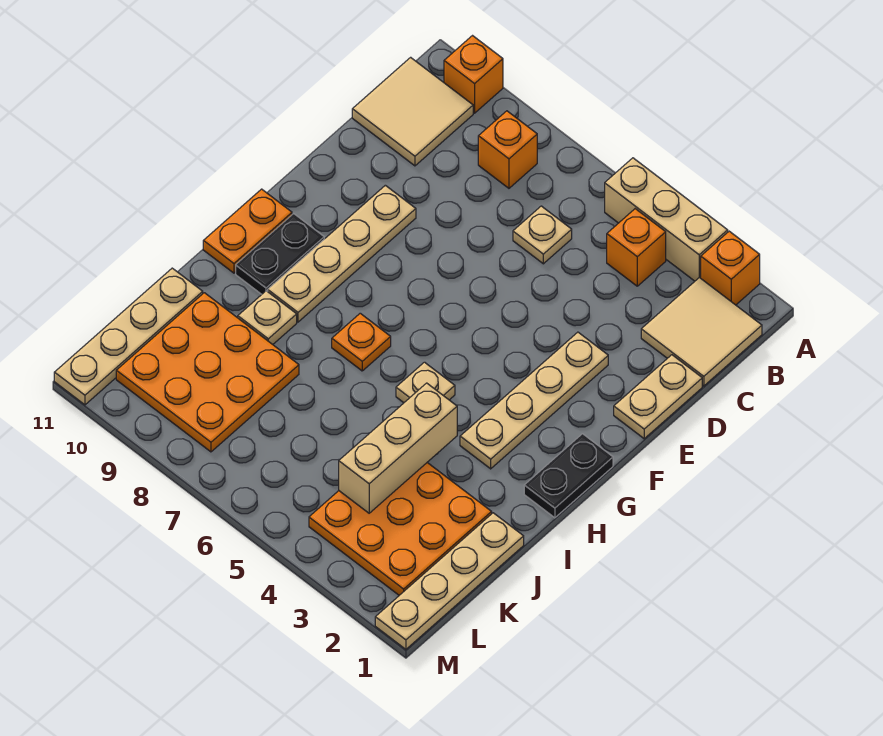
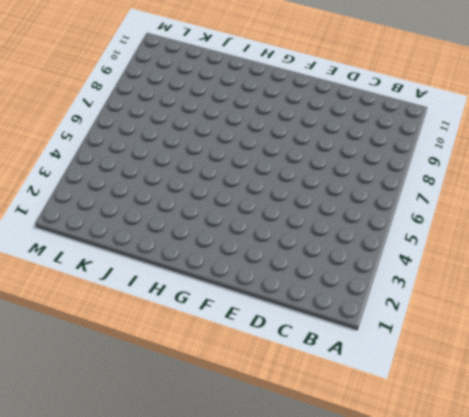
none -> orange brick A2 level 1
none -> tan brick A3:A5 level 1
none -> orange brick A10 level 1

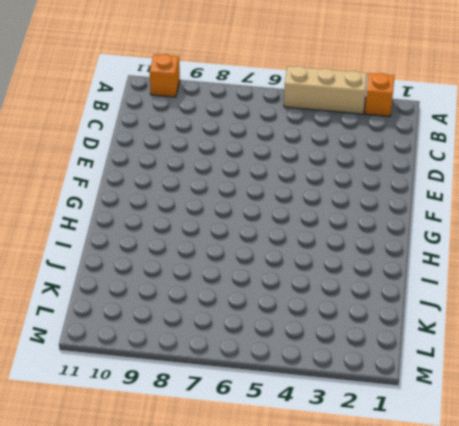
none -> tan tile B1:C2 level 1
none -> orange brick B4 level 1
none -> orange brick B8 level 1

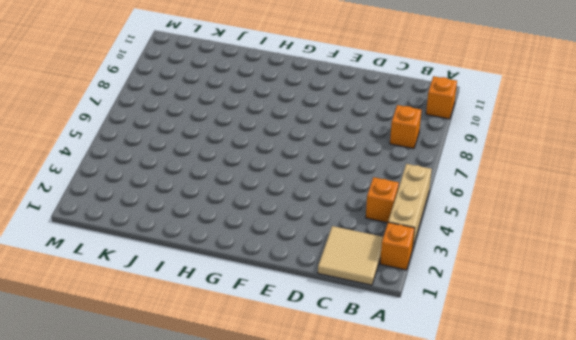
none -> tan tile B10:C11 level 1
none -> tan plate C6 level 1
none -> tan plate D1:E1 level 1

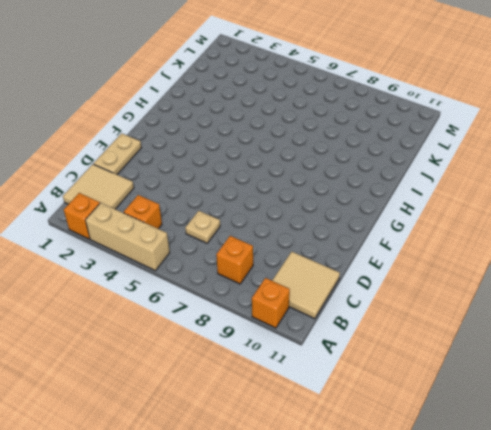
none -> tan plate E3:H3 level 1
none -> tan plate E9:H9 level 1
none -> black plate G1:H1 level 1

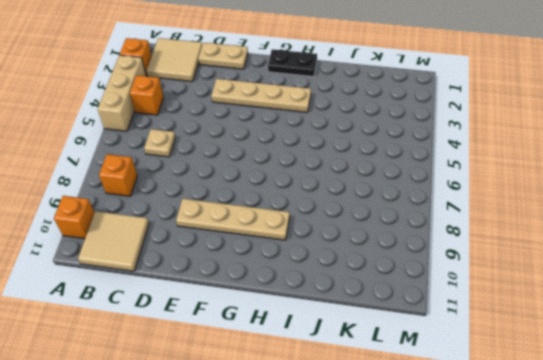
none -> black plate G10:H10 level 1
none -> orange plate G11:H11 level 1
none -> tan plate H5 level 1

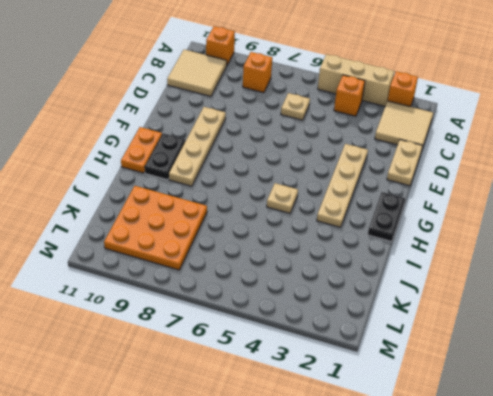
none -> orange plate H7 level 1
none -> tan plate I9 level 1
none -> tan plate J1:M1 level 1

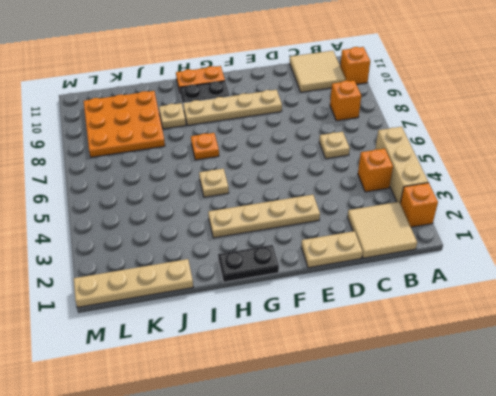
none -> orange plate J2:L4 level 1
none -> tan plate J11:M11 level 1
none -> tan brick I4:K4 level 2

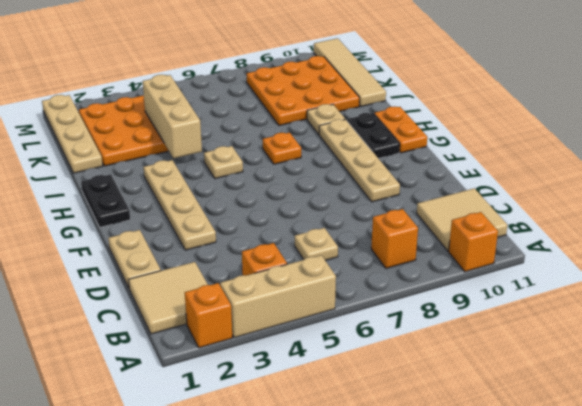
tan tile J11:M11 level 1 -> tan plate J11:M11 level 1

